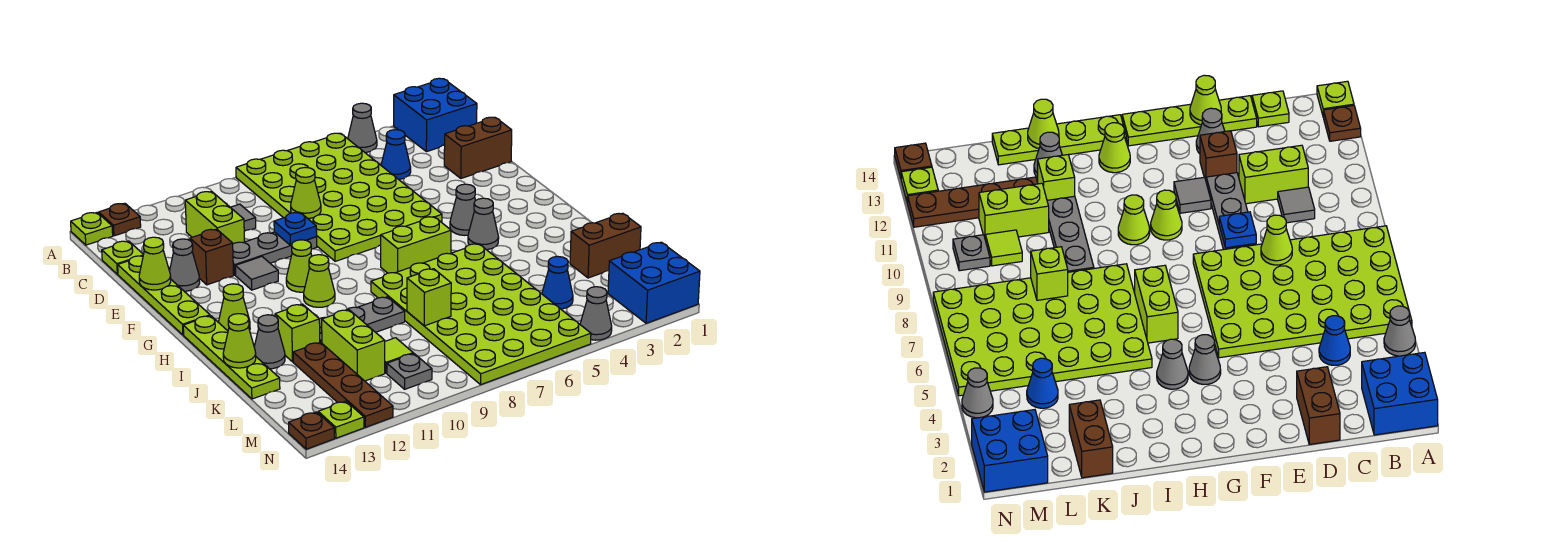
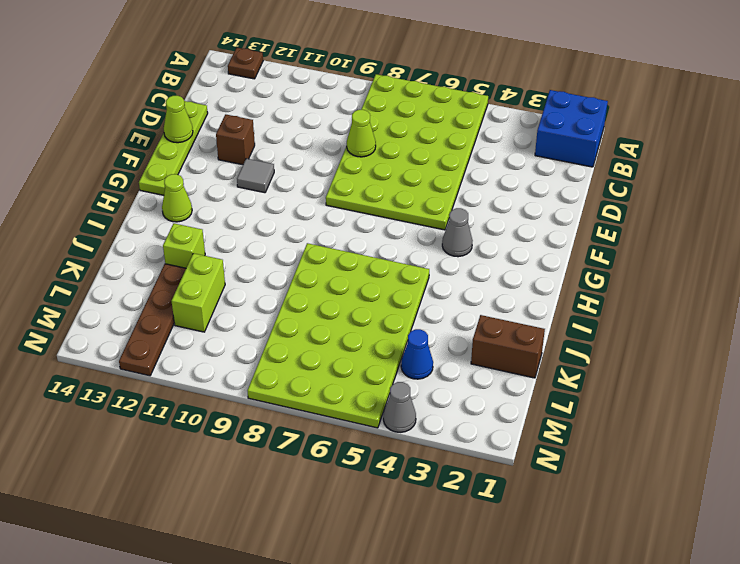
none -> grey cone A4 level 1
none -> lime plate A14 level 1
none -> blue cone C4 level 1
none -> grey tile C10 level 1

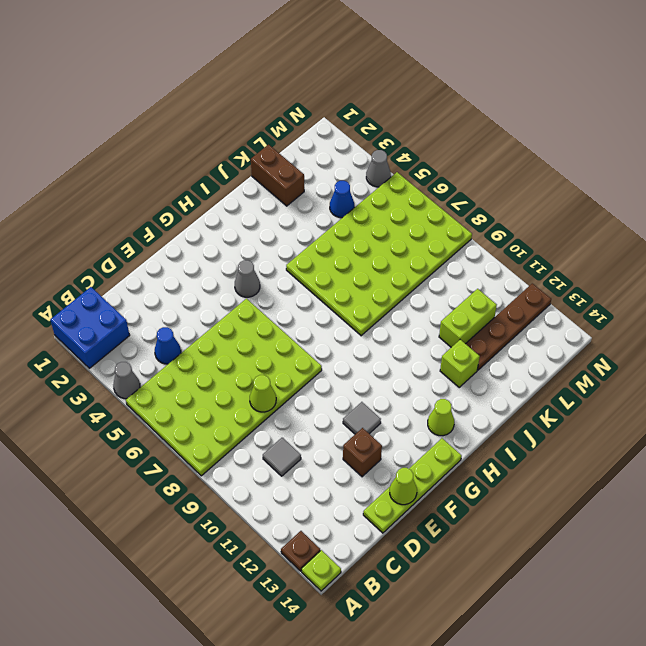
none -> lime brick C11:D11 level 1
none -> lime plate C14 level 1
none -> brown brick D1:D2 level 1
none -> grey plate E9:E11 level 1

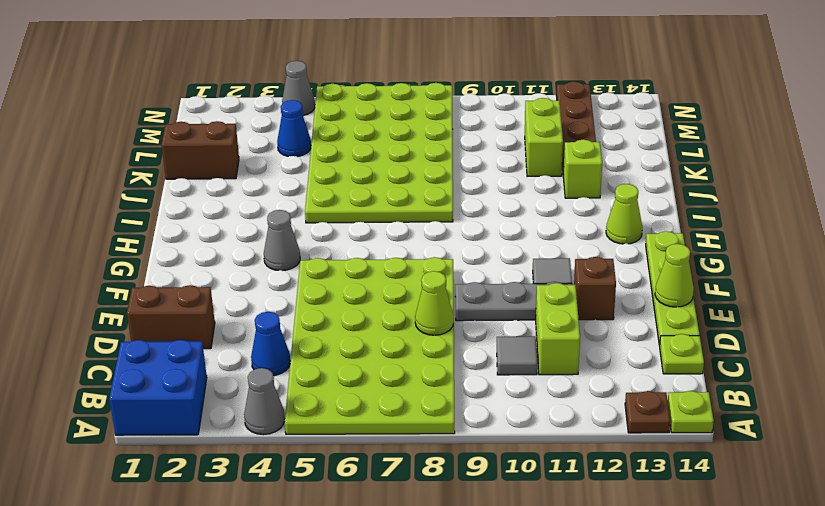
none -> grey cone E13 level 1
none -> lime cone G10 level 1
none -> grey cone H4 level 1
none -> lime brick H6:H7 level 1

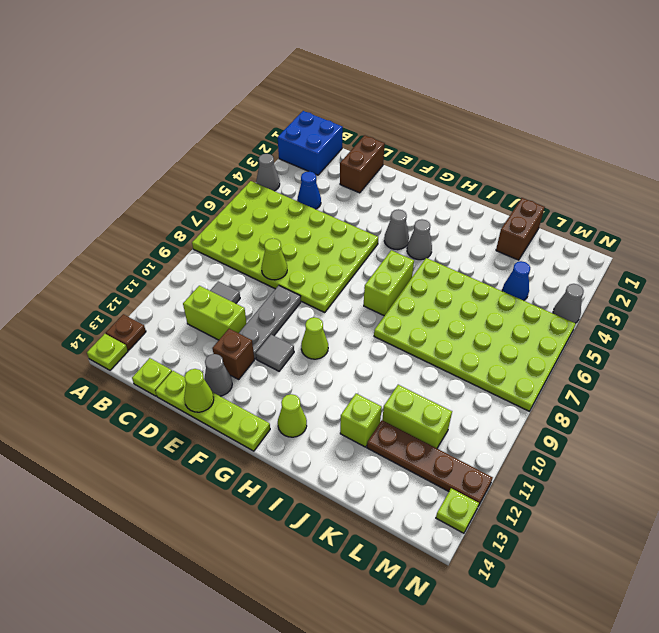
none -> lime cone H10 level 1
none -> lime plate H14:K14 level 1
none -> grey plate J9:J11 level 1
none -> grey cone J13 level 1

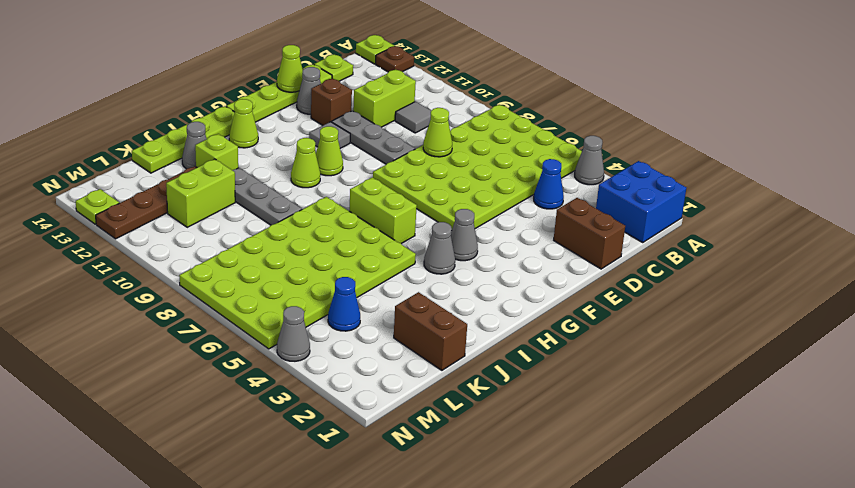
none -> lime tile L10 level 1
none -> blue brick M1:N2 level 1
none -> grey plate M10 level 1
none -> brown plate N14 level 1

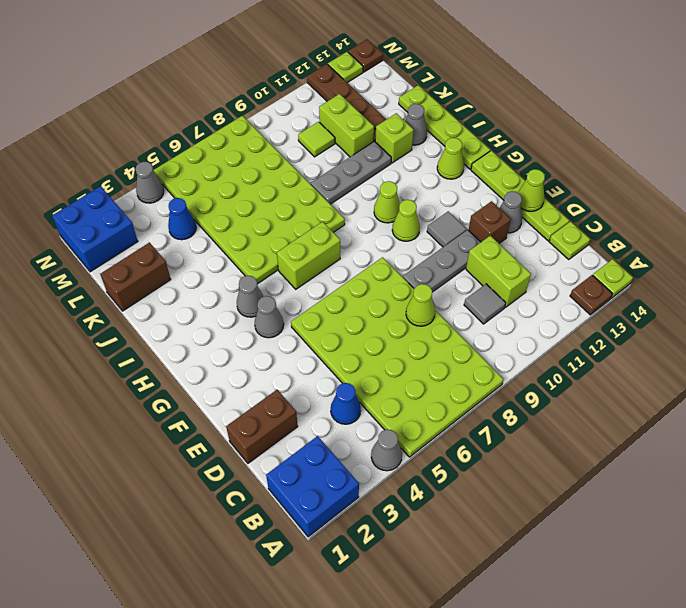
none -> grey plate M10 level 1
none -> blue plate E9 level 2
none -> lime cone J14 level 2
none -> lime brick K8 level 2

